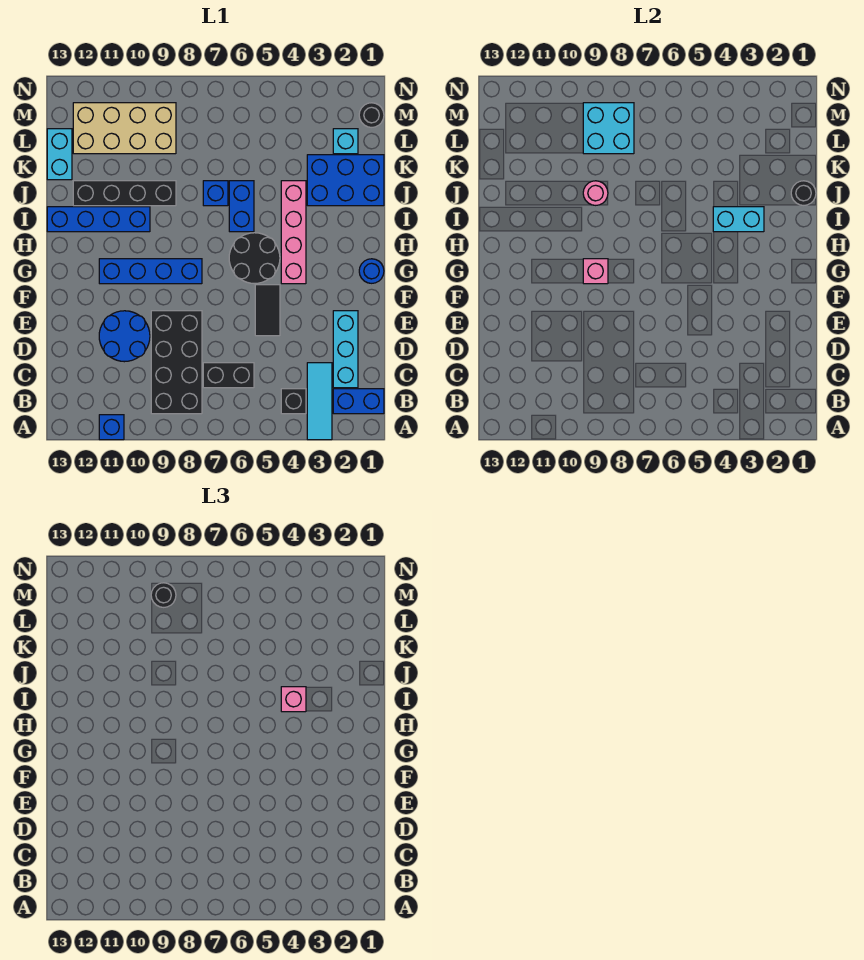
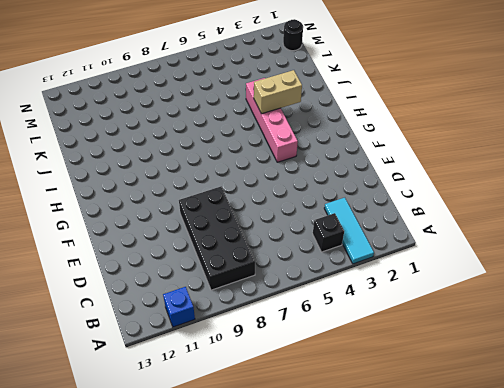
tan brick I3:I4 level 2 -> cyan brick I3:I4 level 2
none -> blue brick B1:B2 level 1
none -> cyan brick C2:E2 level 1
none -> black brick C6:C7 level 1

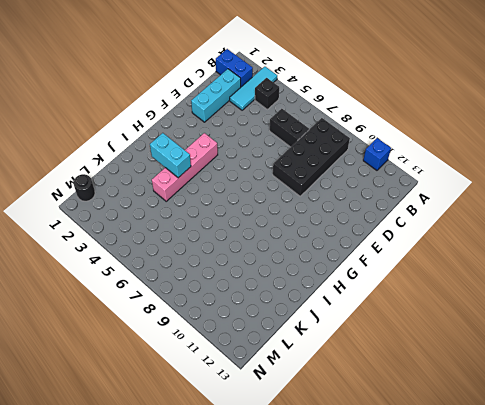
none -> blue round brick D10:E11 level 1
none -> black tile E5:F5 level 1
none -> blue round brick G1 level 1

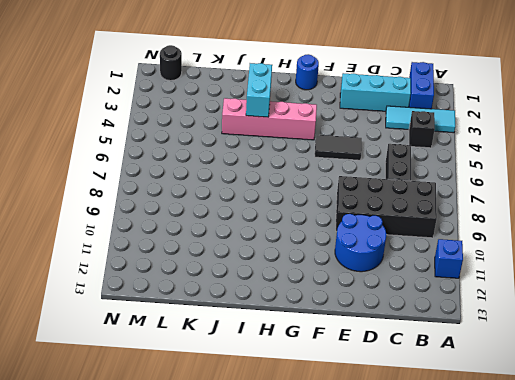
none -> black round brick G5:H6 level 1
none -> blue brick G8:G11 level 1
none -> blue brick I6:J6 level 1

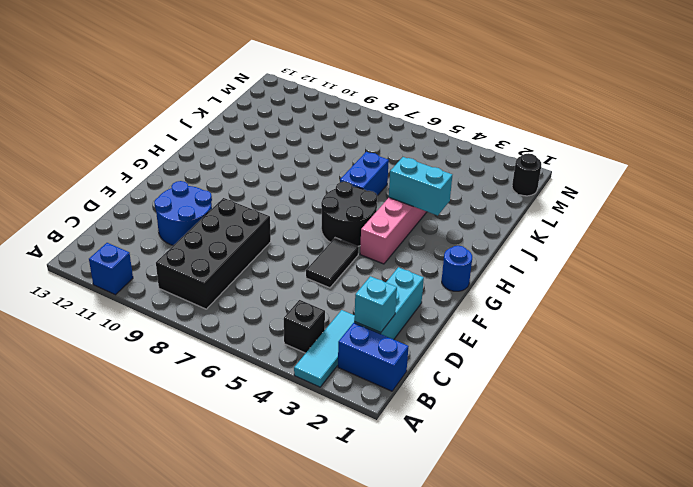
cyan brick C2 level 2 -> cyan brick L2 level 1
none -> black brick C6:C7 level 1
none -> blue brick G8:G11 level 1
none -> blue brick I10:I13 level 1

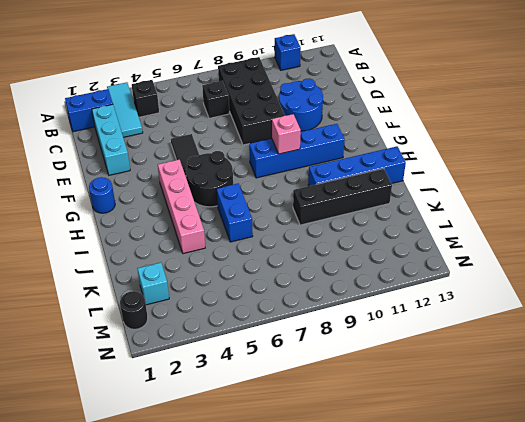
black brick C7 level 1 -> black brick C6:C7 level 1
none -> blue brick J1:K3 level 1
none -> blue brick J7 level 1
none -> cyan brick K13:L13 level 1

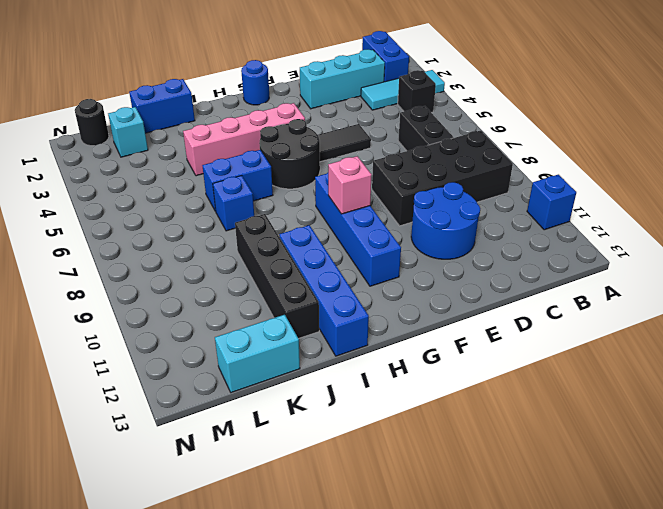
blue brick J1:K1 level 1 -> blue brick J1:K3 level 1
none -> tan brick L9:M12 level 1
none -> cyan brick I3:I4 level 2
none -> black round brick J1 level 2

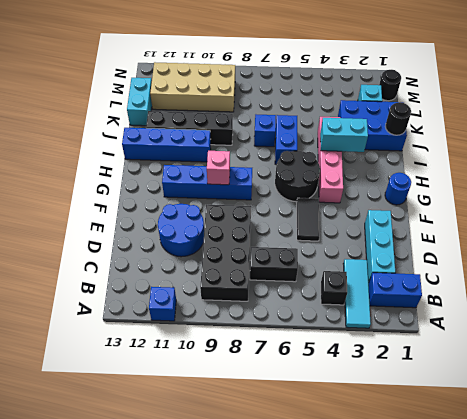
none -> pink round brick J9 level 2
none -> cyan brick L8:M9 level 2
none -> pink brick I4 level 3

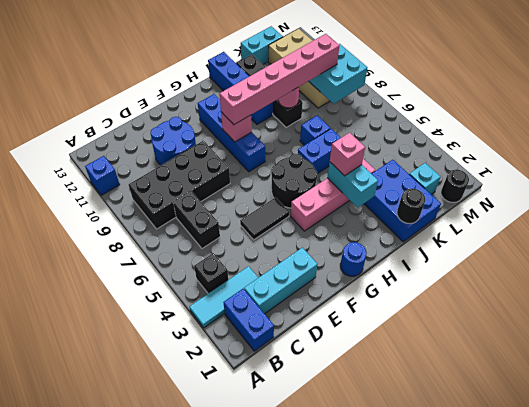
pink brick G9:L9 level 3 -> none
none -> black round brick M9 level 3

